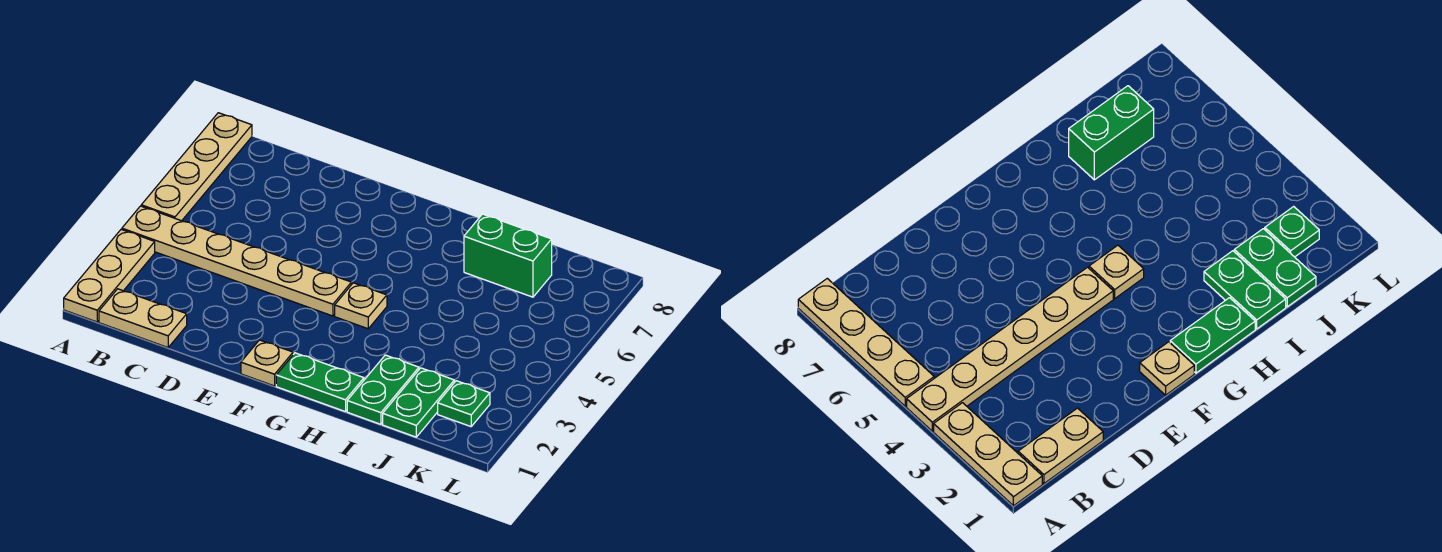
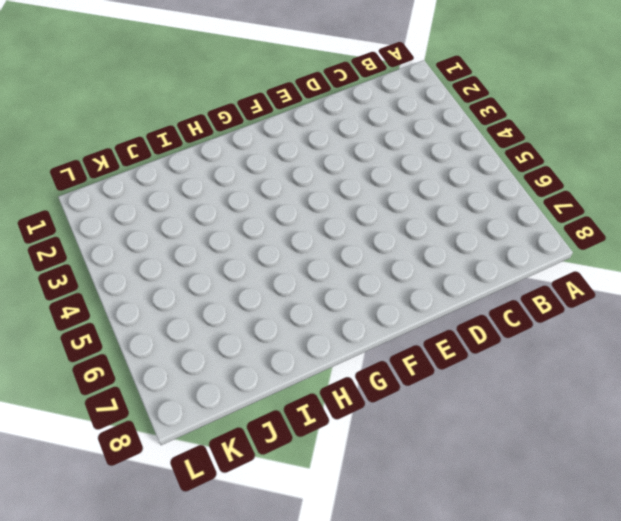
none -> tan plate A1:A3 level 1
none -> tan plate A4:F4 level 1

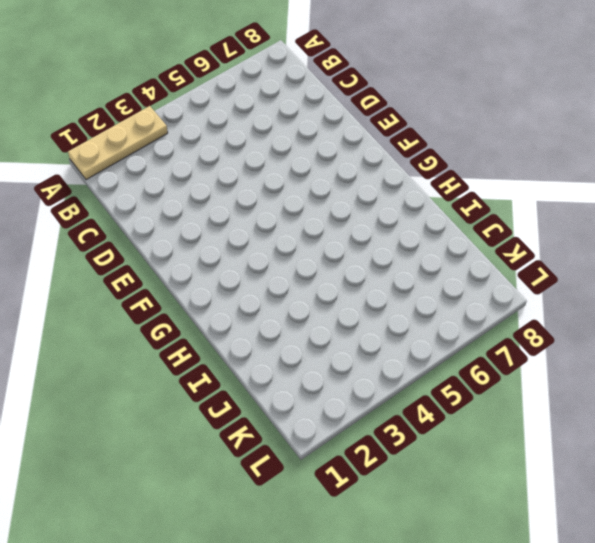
none -> tan plate A4:F4 level 1
none -> tan plate A5:A8 level 1

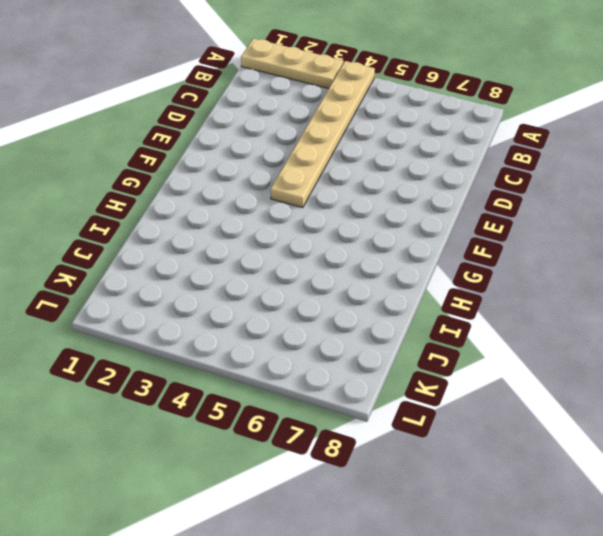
none -> tan plate A5:A8 level 1
none -> tan plate B1:C1 level 1

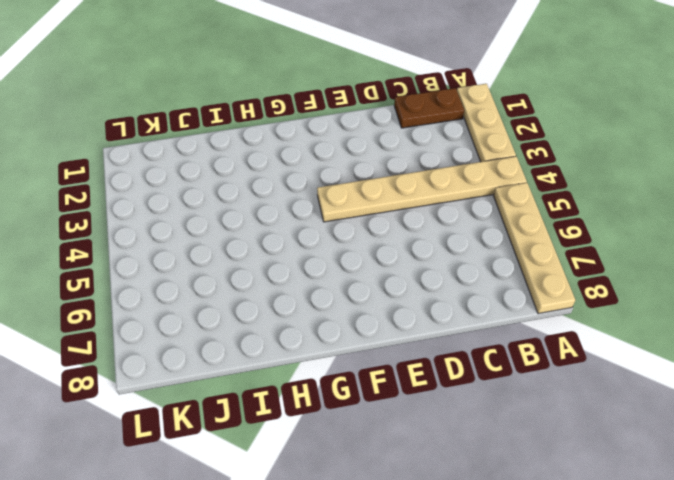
brown plate B1:C1 level 1 -> tan plate B1:C1 level 1
none -> tan plate F1 level 1
none -> green plate G1:H1 level 1

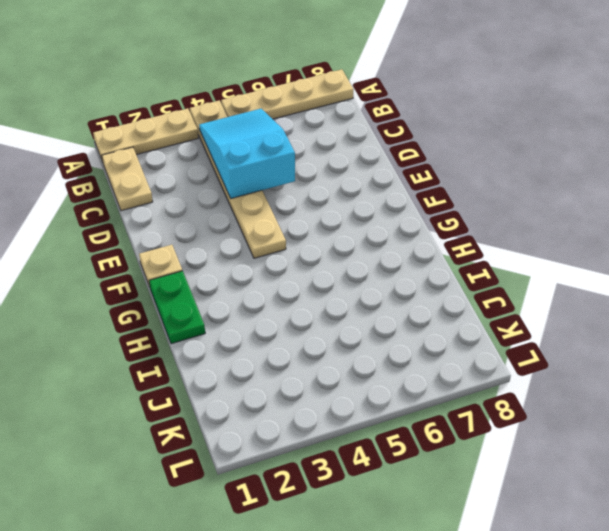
cyan slope B4:D5 level 2 top D -> none
none -> tan plate G4 level 1
none -> green plate I1:I2 level 1

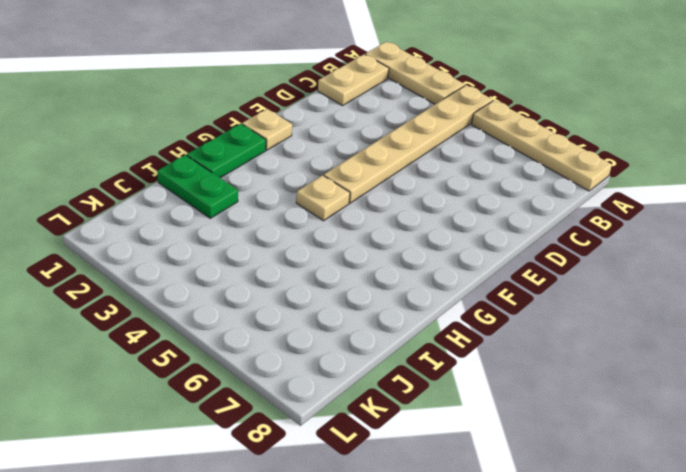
none -> green brick I7:J7 level 1
none -> green plate J1:J2 level 1

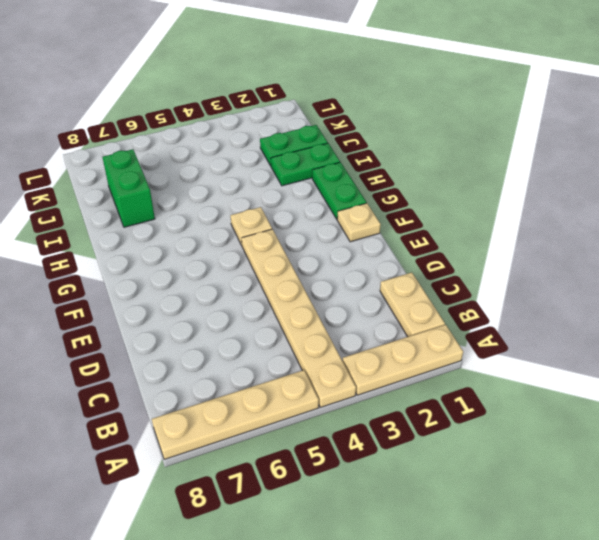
none -> green plate K2 level 1

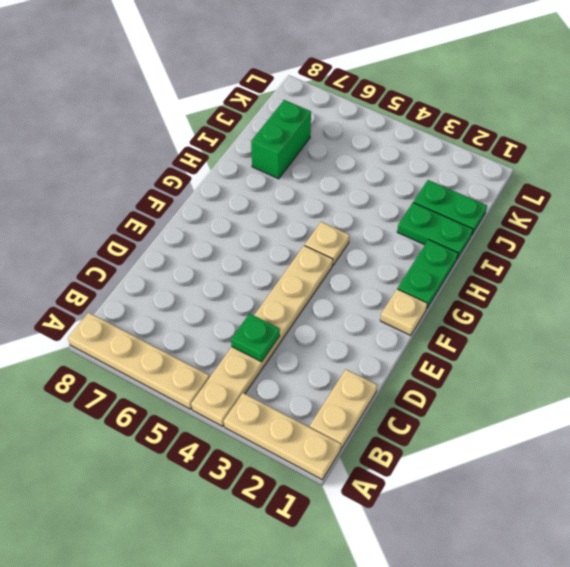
green plate C4 level 2 -> green plate K2 level 1

